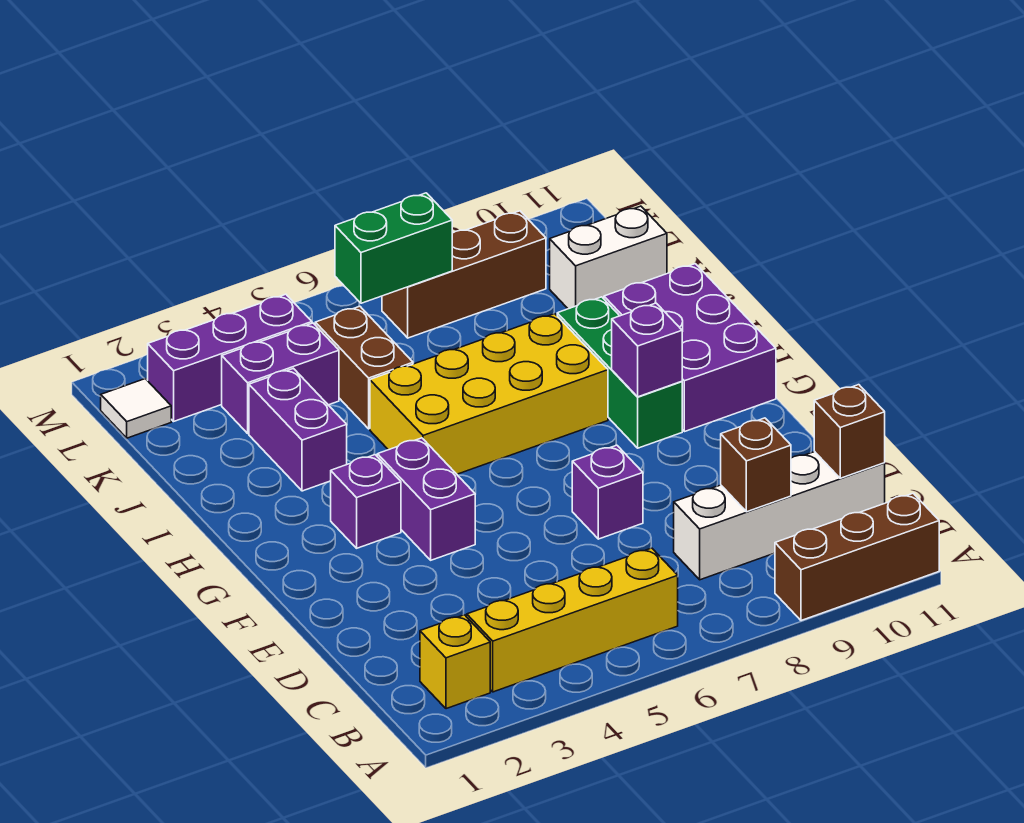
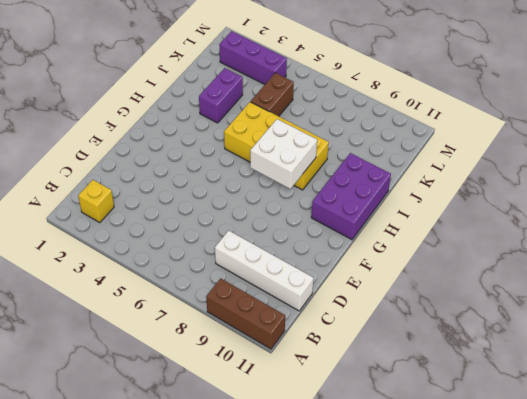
white brick G7:H8 level 2 -> none
none -> yellow brick B3:B6 level 1
none -> purple brick E7 level 1
none -> purple brick F4:G4 level 1

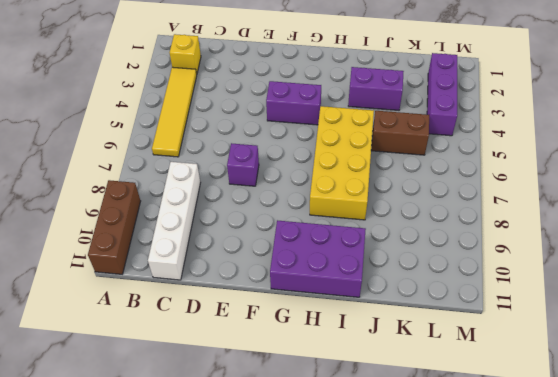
yellow tile B3:B6 level 1 -> yellow brick B3:B6 level 1
none -> purple brick G3 level 1
none -> green brick G9:I9 level 1
none -> purple brick K3:K4 level 1

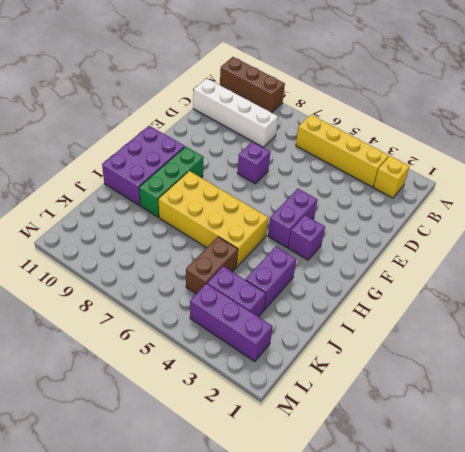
none -> white brick K10:K11 level 1
none -> white tile L1 level 1
none -> brown brick L7:L9 level 1

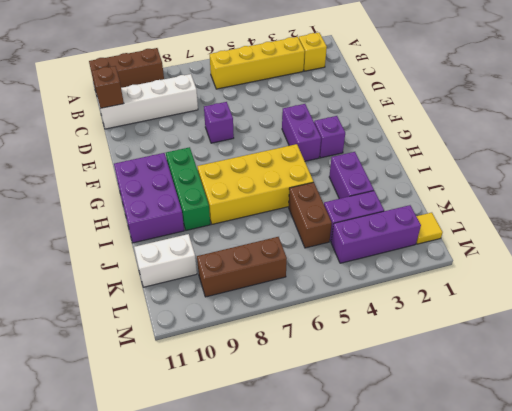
yellow tile L1 level 1 -> white tile L1 level 1
none -> brown brick C9 level 2
none -> purple brick G9 level 2
none -> green brick L6:L7 level 2

